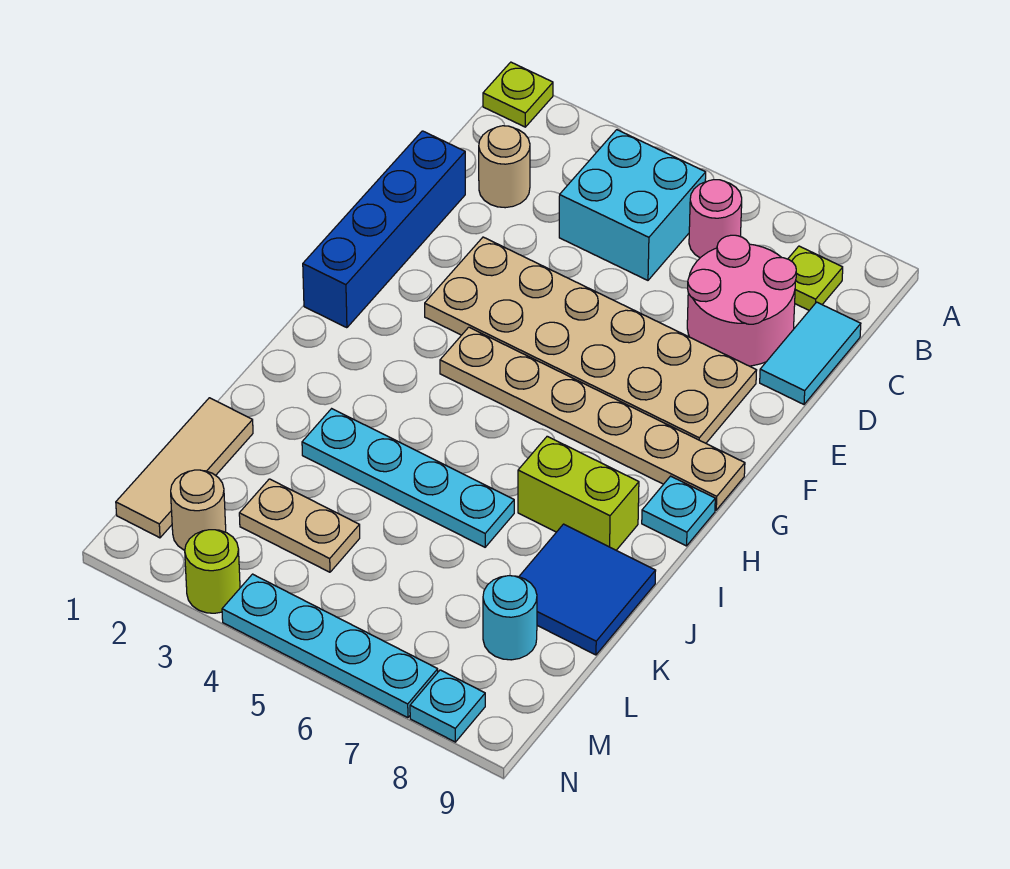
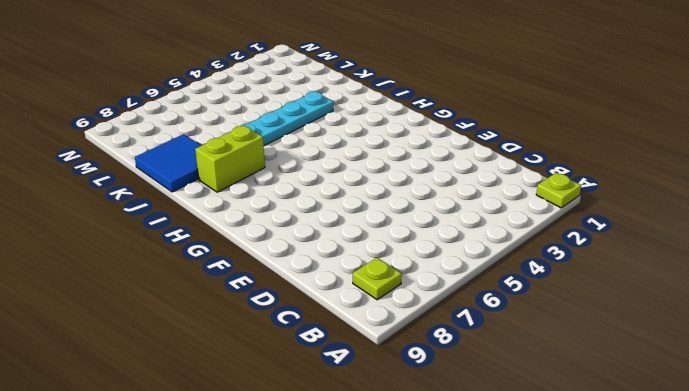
none -> cyan brick B4:C5 level 1
none -> pink round brick B6 level 1
none -> tan round brick C2 level 1

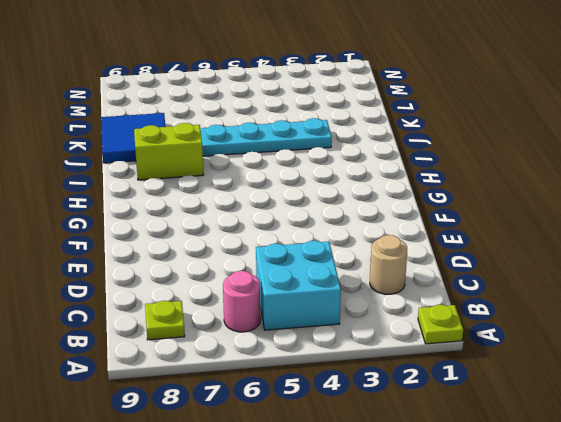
none -> pink round brick C7:D8 level 1
none -> cyan tile C9:D9 level 1
none -> blue brick D1:G1 level 1

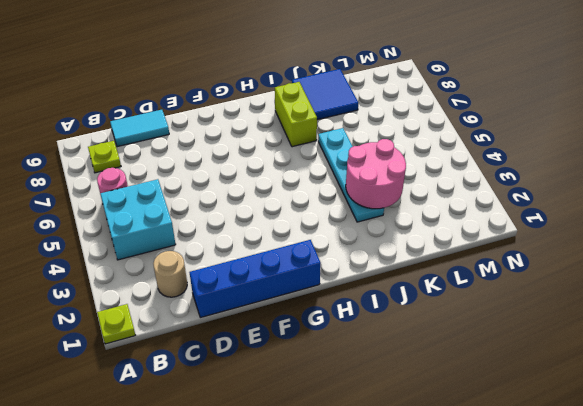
pink round brick J3:K4 level 2 -> pink round brick C7:D8 level 1
none -> tan plate E3:F8 level 1
none -> tan plate G4:G9 level 1
none -> cyan plate H9 level 1

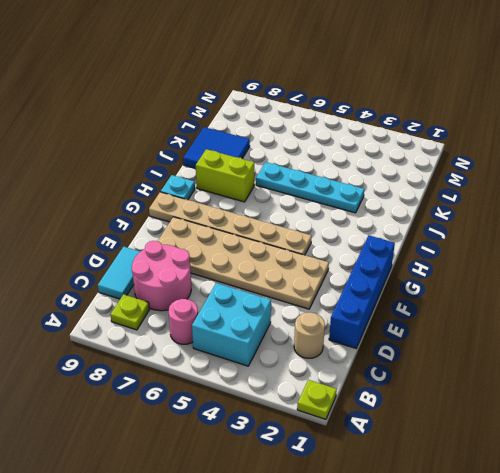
none -> tan tile K1:M1 level 1
none -> tan plate L3:L4 level 1
none -> cyan round brick L8 level 1

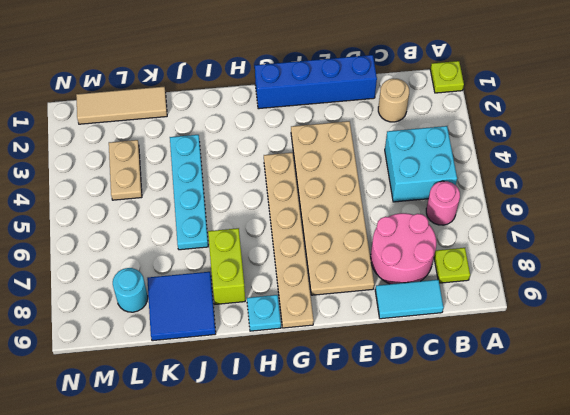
none -> tan round brick M2 level 1
none -> lime round brick N3 level 1
none -> cyan plate N4:N7 level 1

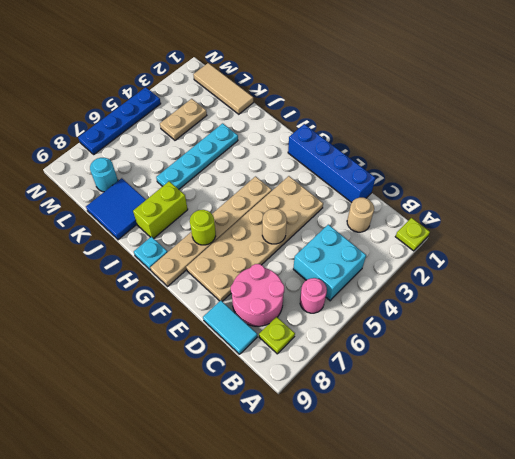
tan round brick E5 level 2 -> tan round brick M2 level 1
lime round brick G7 level 2 -> lime round brick N3 level 1
blue plate N4:N7 level 1 -> cyan plate N4:N7 level 1
none -> cyan plate N8 level 1

